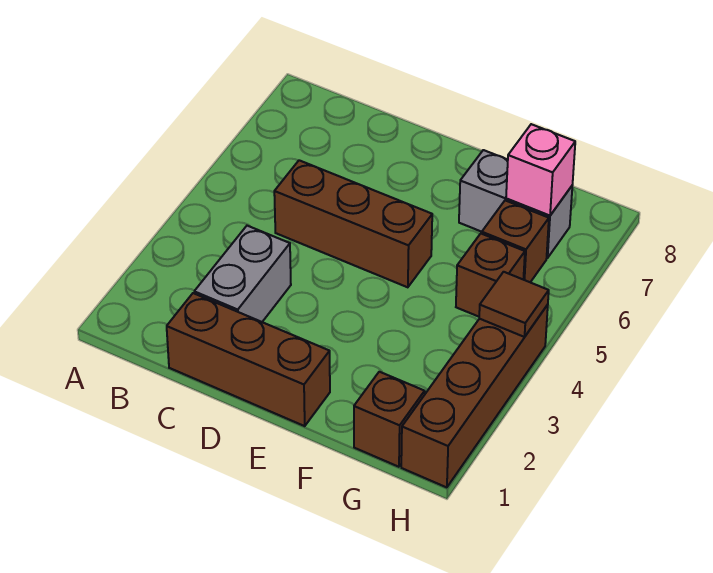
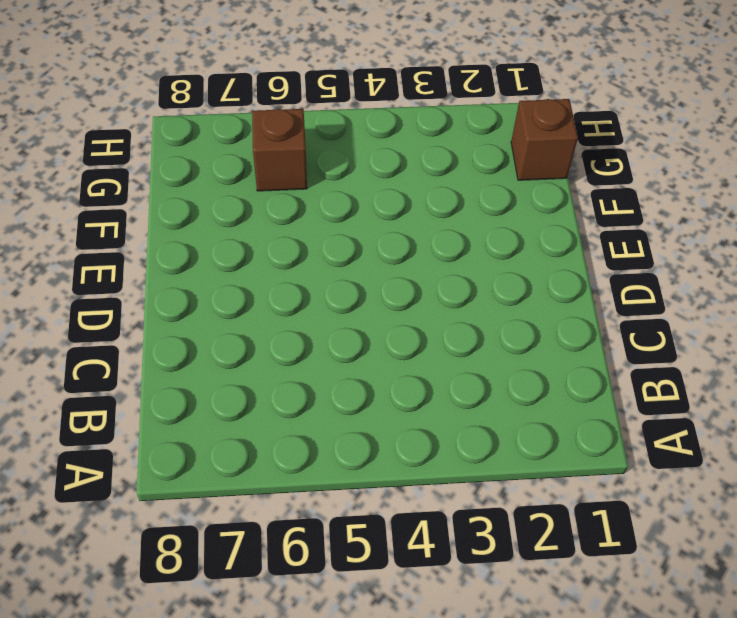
none -> brown brick C1:E1 level 1
none -> grey brick C2:C3 level 1

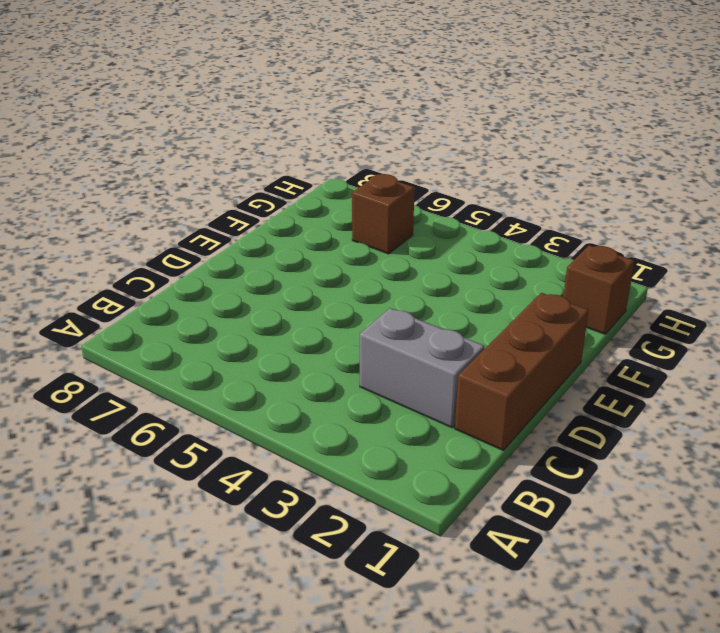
none -> brown brick C5:E5 level 1
none -> grey brick F7:G7 level 1

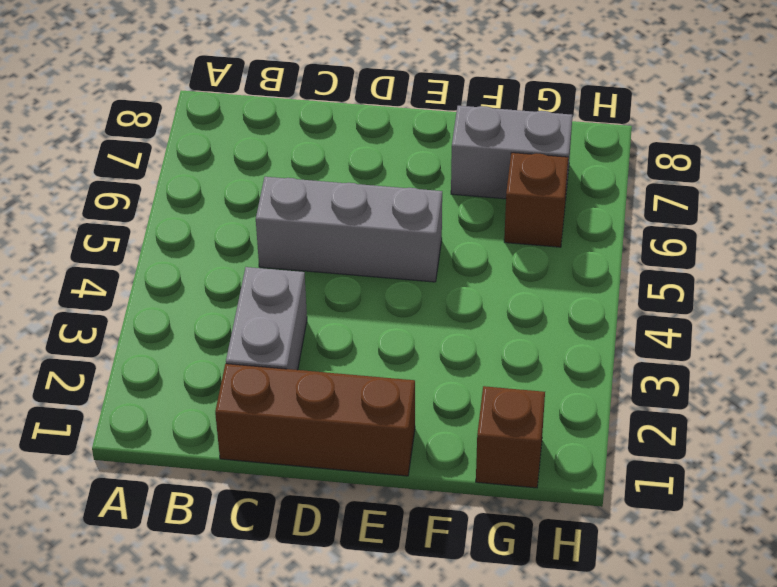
grey brick C5:E5 level 1 -> brown brick C5:E5 level 1
none -> brown brick G5 level 1
none -> brown brick H1:H4 level 1

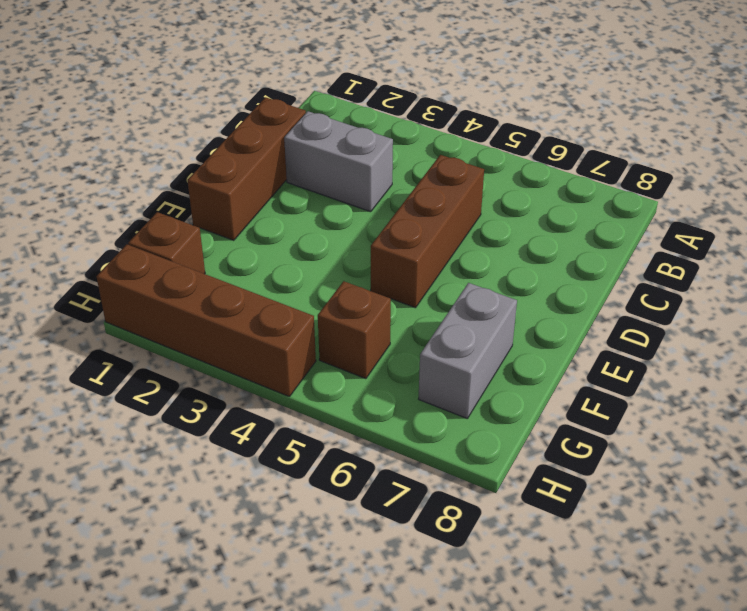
none -> brown brick G6 level 1
none -> pink brick G7 level 2

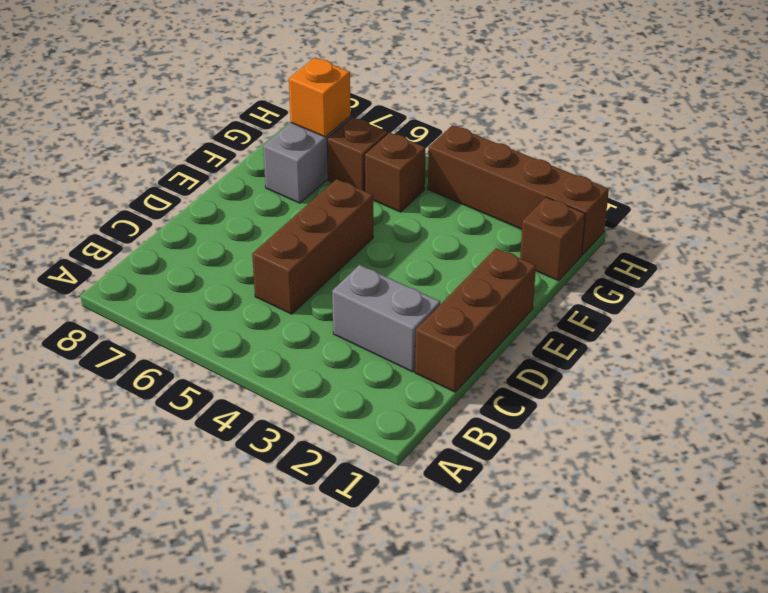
orange brick G7 level 2 -> pink brick G7 level 2
none -> brown tile H4 level 2

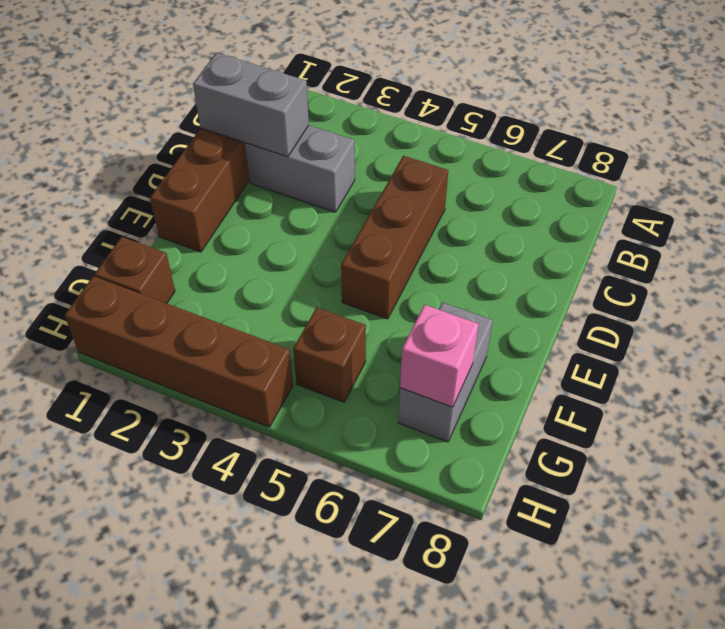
grey brick C1:C2 level 2 -> none
none -> brown brick G6 level 1
none -> brown tile H4 level 2

